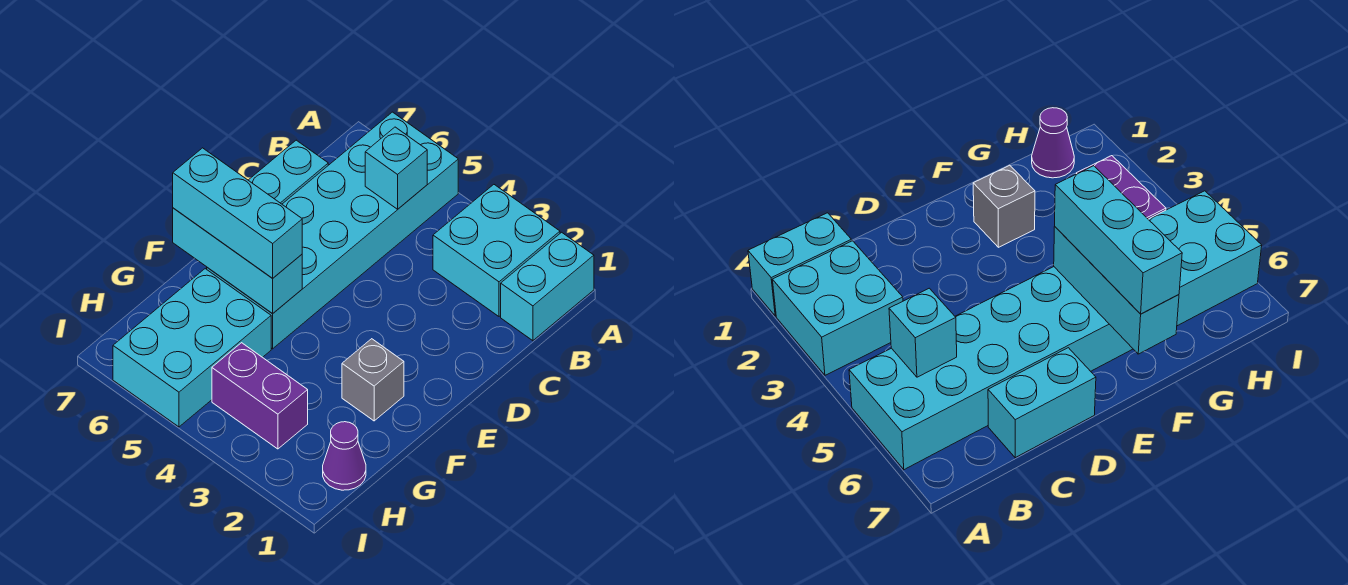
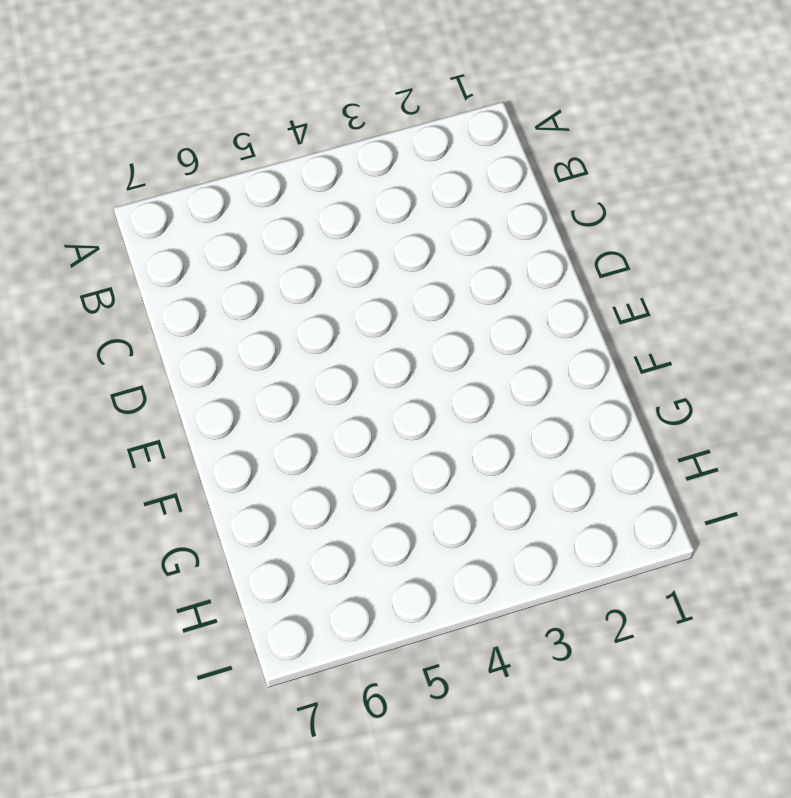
none -> cyan brick A1:B1 level 1
none -> cyan brick A2:B3 level 1

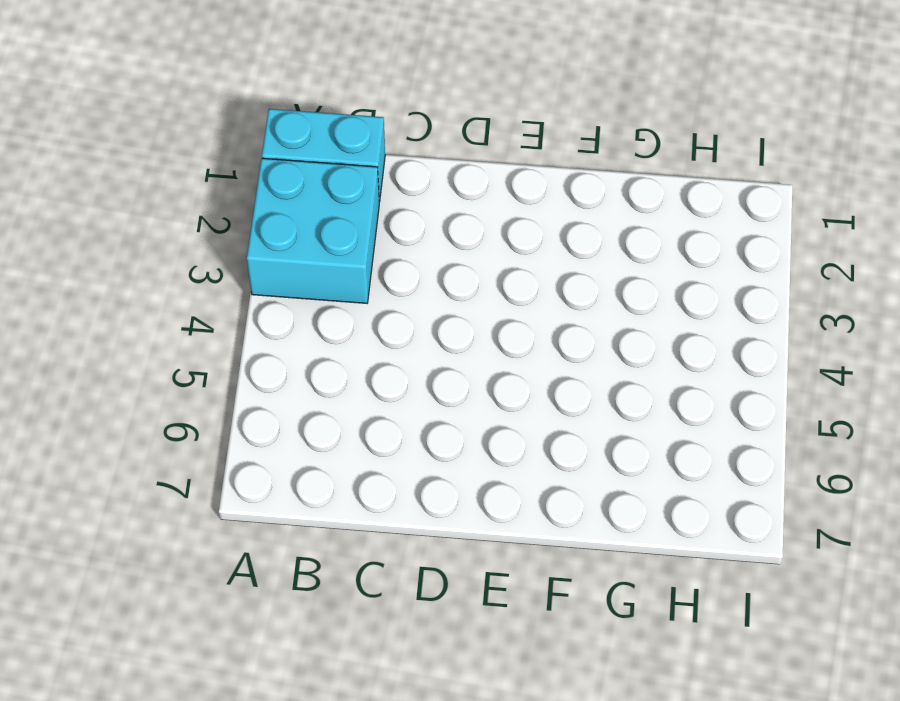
none -> cyan brick A5:F6 level 1
none -> cyan brick C7:D7 level 1

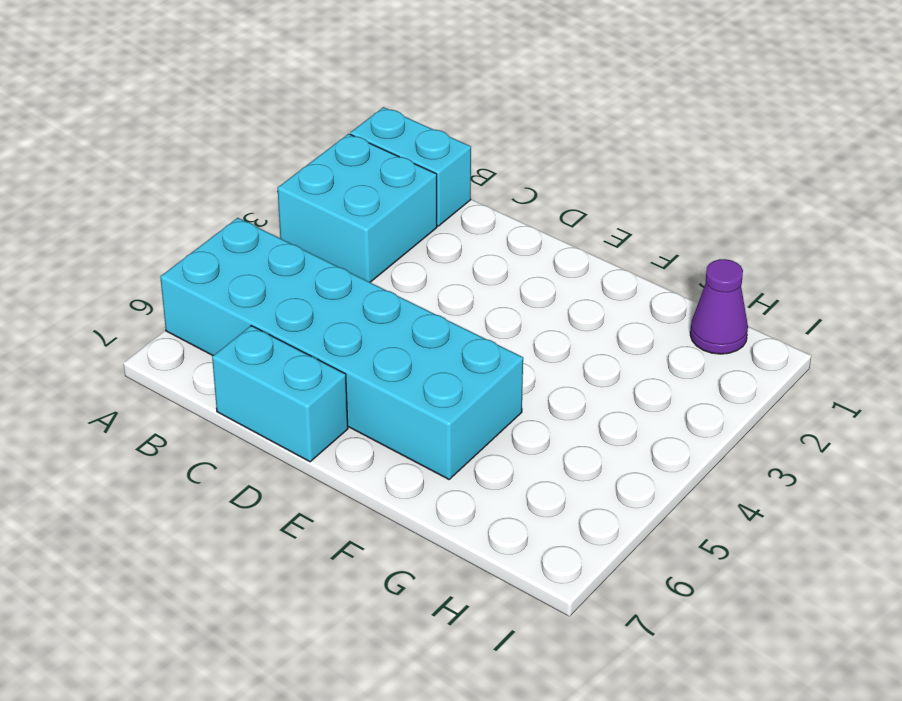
none -> grey brick F2 level 1
none -> cyan brick G5:I6 level 1

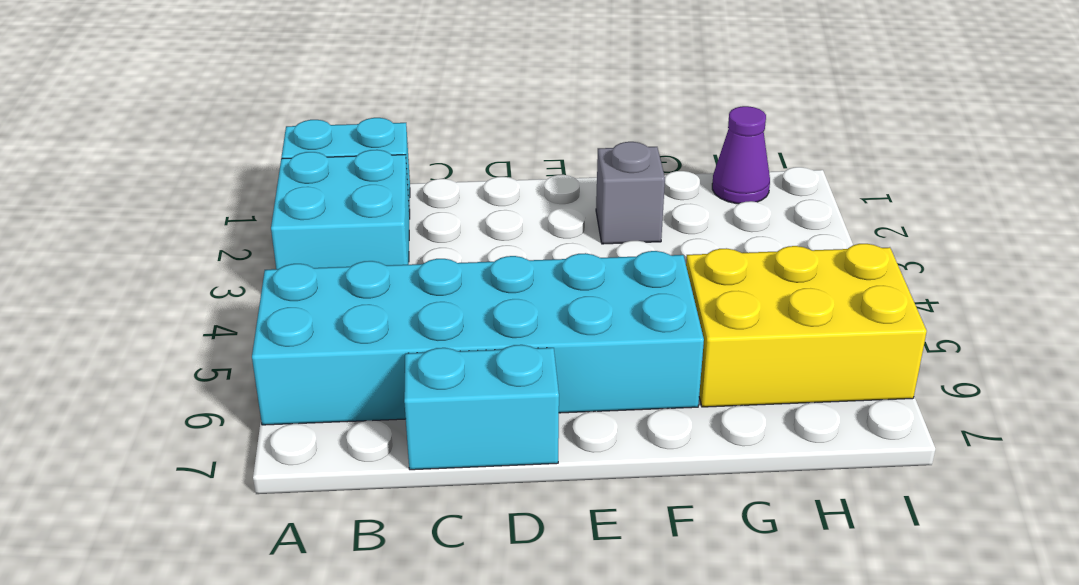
yellow brick G5:I6 level 1 -> cyan brick G5:I6 level 1
none -> purple brick H3:H4 level 1
none -> cyan brick B5 level 2

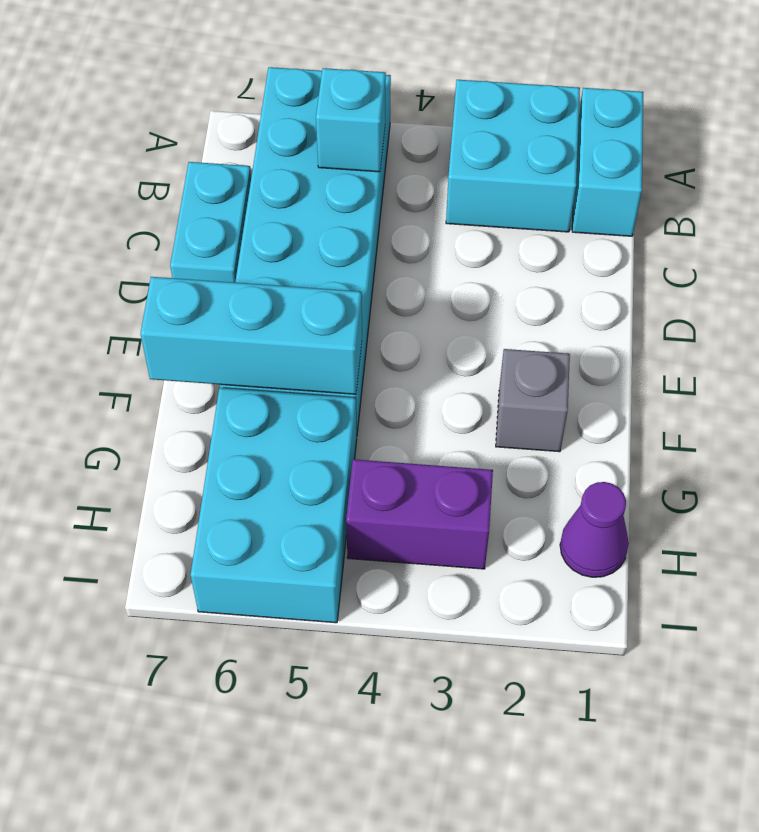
none -> cyan brick F5:F7 level 3

